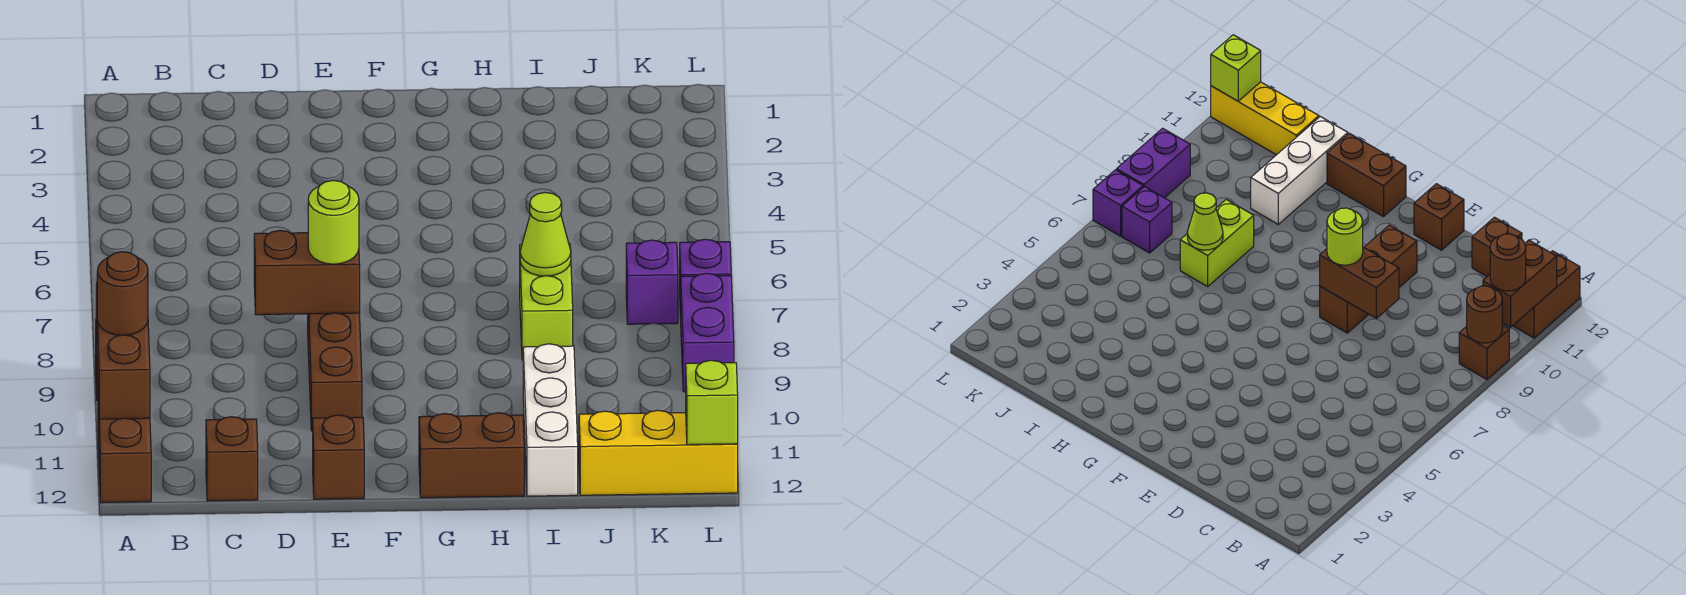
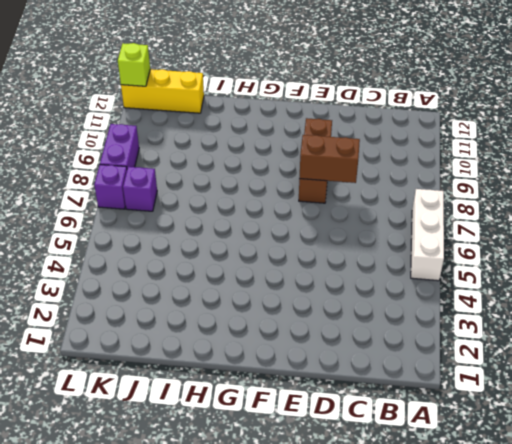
white brick A5:A7 level 1 -> white brick I10:I12 level 1
none -> brown brick A9 level 1
none -> brown brick A11:A12 level 1
none -> brown brick C12 level 1

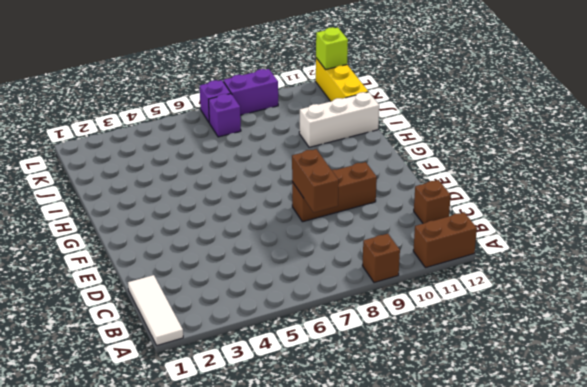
white tile A1:C1 level 1 -> none
none -> brown brick E12 level 1
none -> brown brick G12:H12 level 1
none -> lime brick I7:I8 level 1

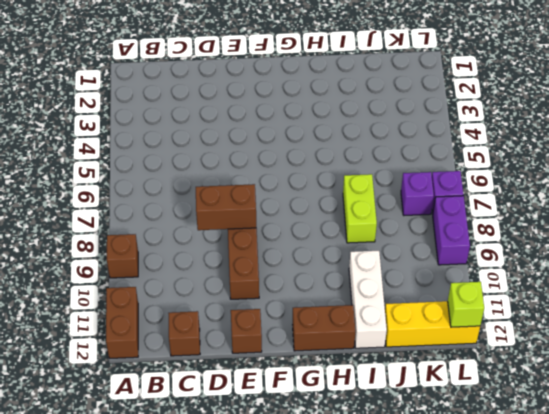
none -> brown round brick A9 level 2
none -> brown brick A10:A11 level 2
none -> lime cone I7 level 2

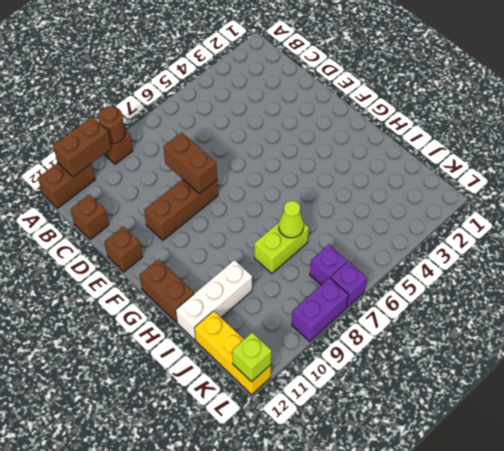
none -> brown round brick A10 level 3
none -> lime round brick E8 level 3

